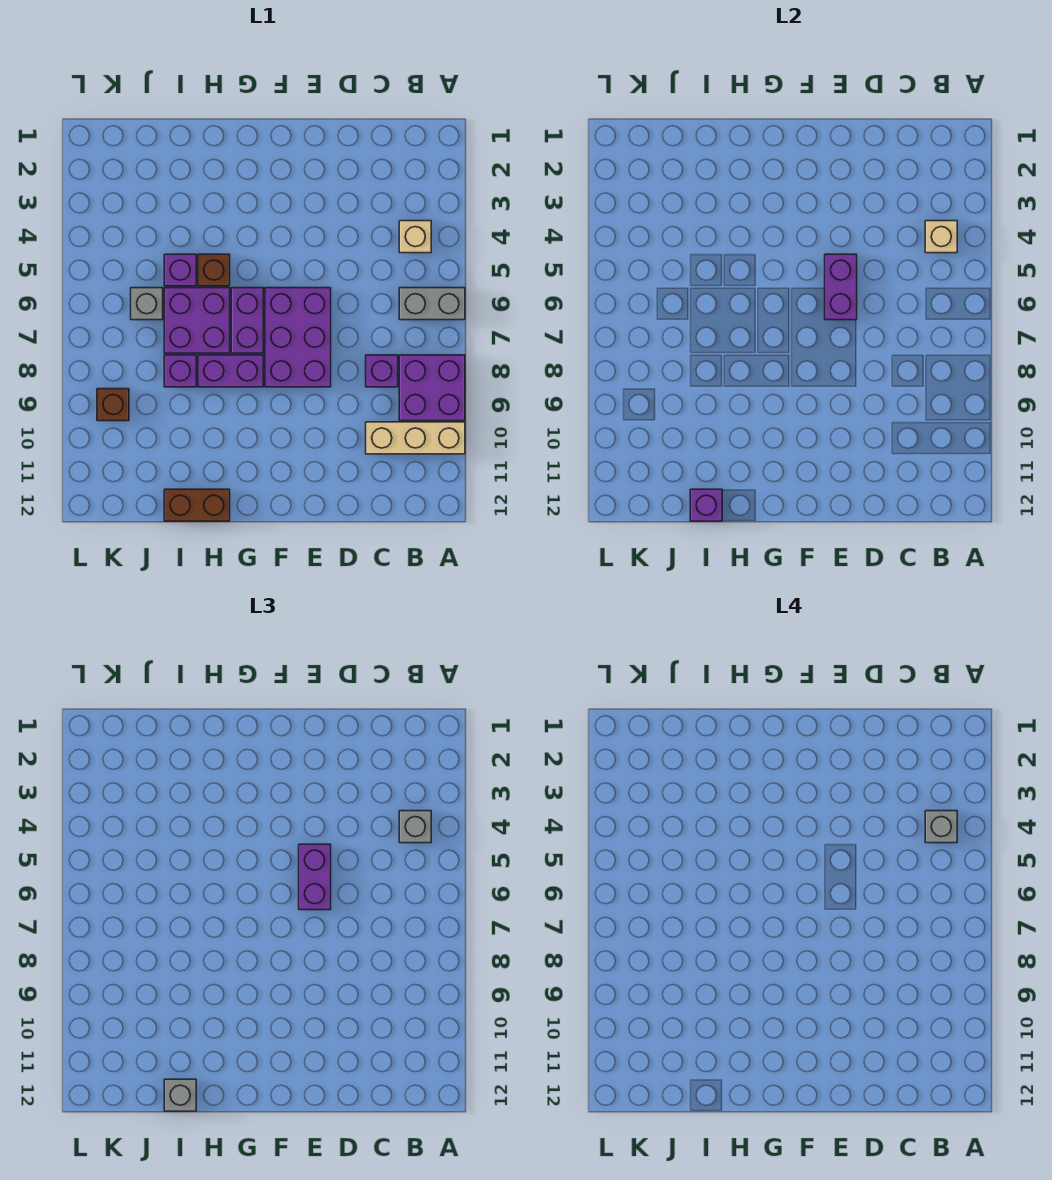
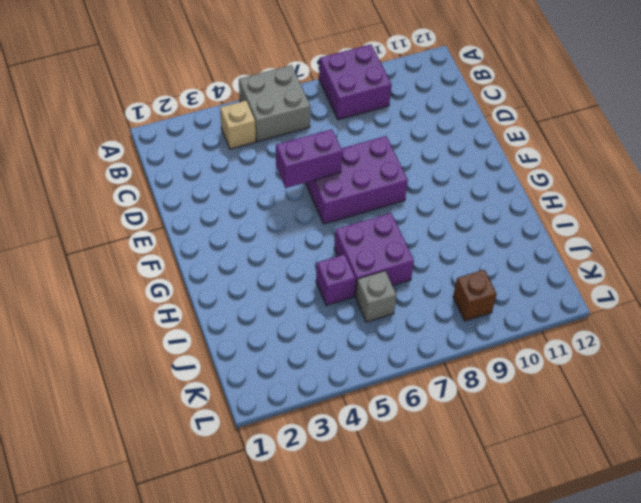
grey brick A5:B6 level 1 -> grey brick A6:B6 level 1
none -> tan brick A10:C10 level 1
none -> purple brick C8 level 1
none -> purple brick G6:G7 level 1

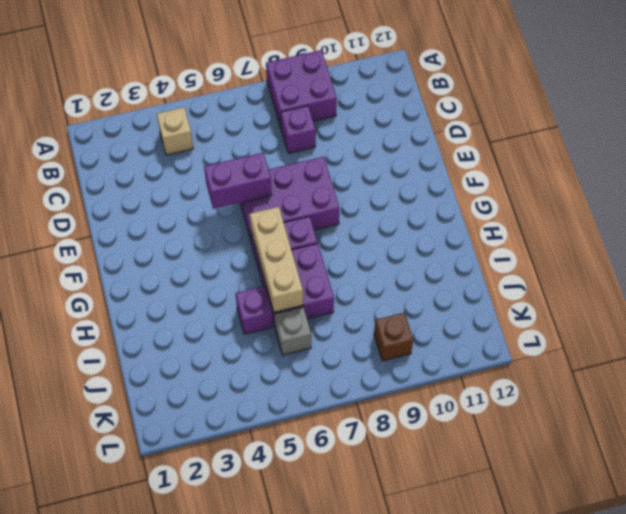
tan brick G6:I6 level 2 -> tan brick A10:C10 level 1
none -> grey brick A6:B6 level 1
none -> purple brick G8:H8 level 1
none -> brown brick H5 level 1

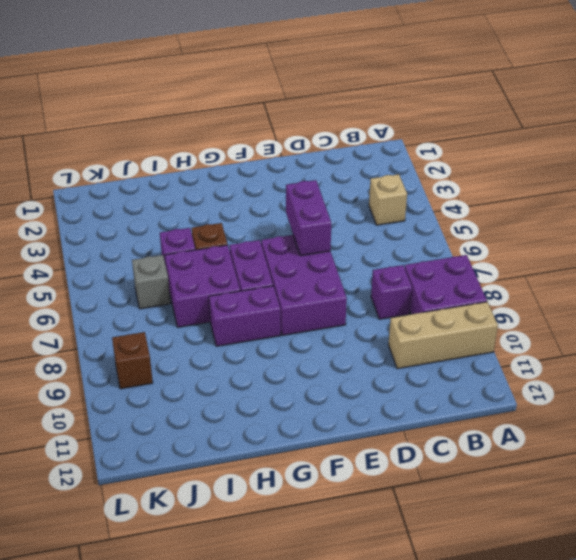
none -> grey brick A6:B6 level 1
none -> brown brick H12:I12 level 1
none -> purple brick I8 level 1

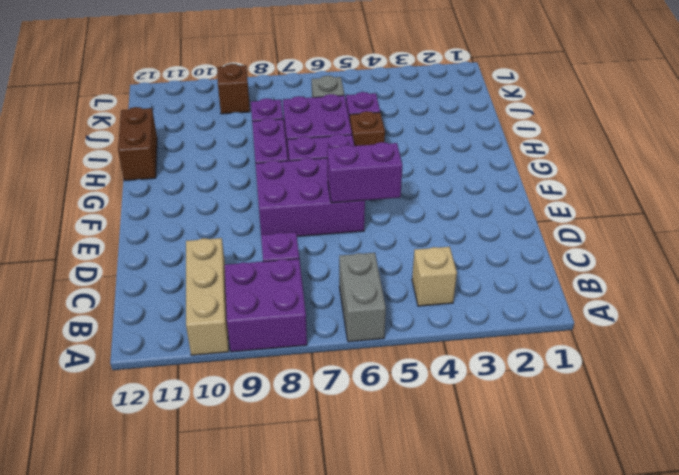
none -> tan brick B4 level 2
none -> purple brick I12 level 2
none -> grey brick B4 level 3

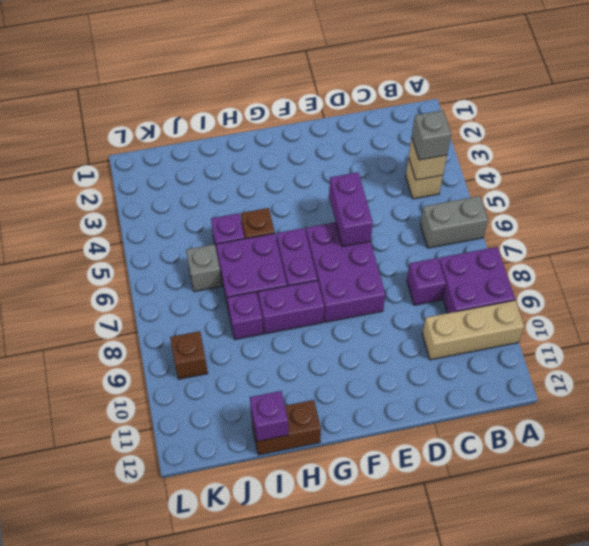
none -> purple brick E5:E6 level 3
none -> grey brick I12 level 3
none -> grey brick B4 level 4

